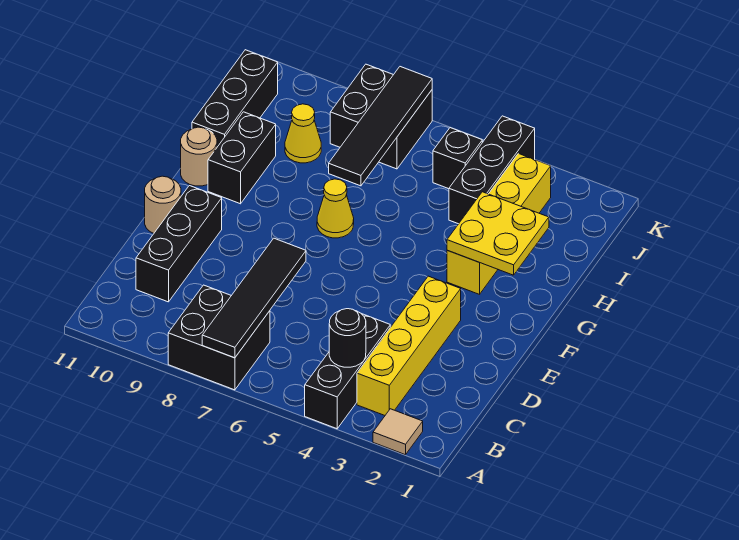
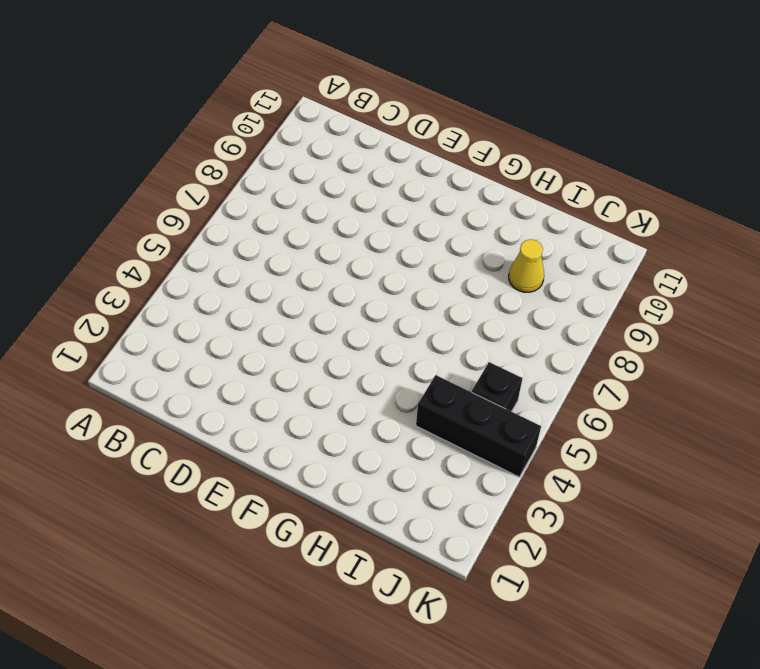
none -> tan tile A2 level 1
none -> black brick A4:C4 level 1
none -> black brick A7:B8 level 1

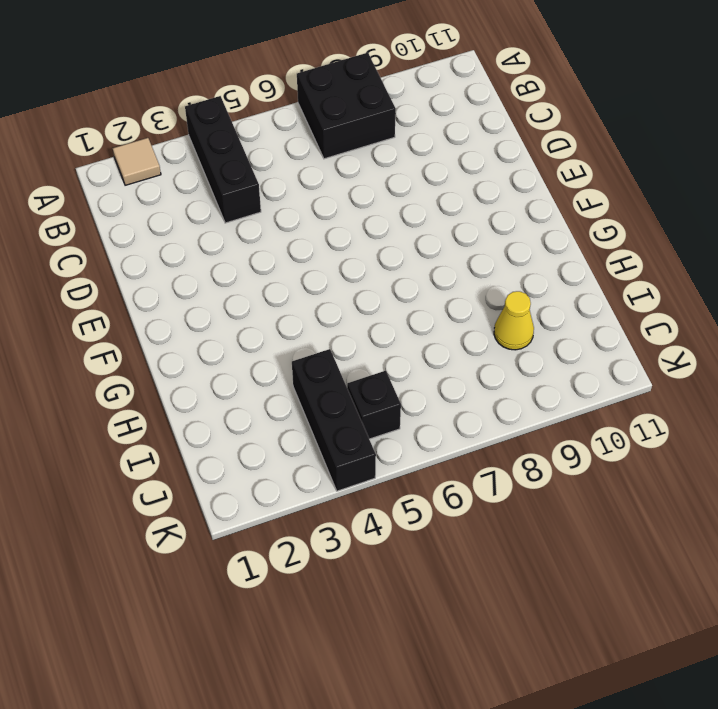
none -> yellow brick B3:E3 level 1
none -> black brick C10:E10 level 1
none -> tan round brick E11 level 1

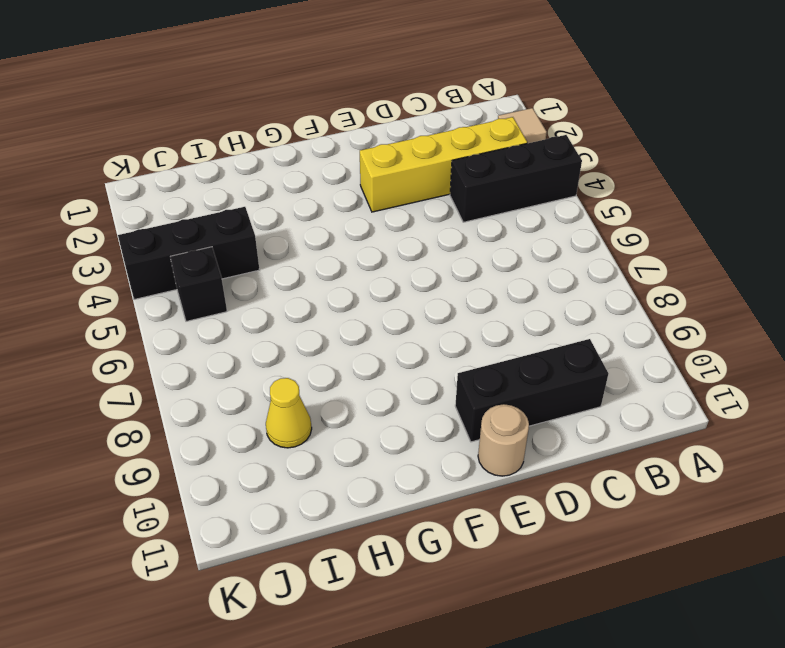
none -> black brick A7:B8 level 1
none -> yellow brick G3:J3 level 1
none -> yellow cone G7 level 1

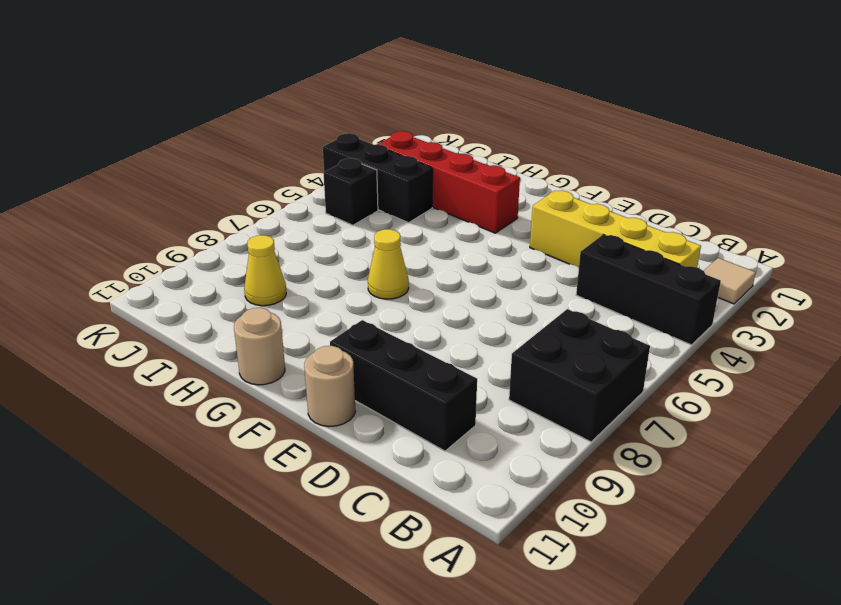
red brick G3:J3 level 1 -> yellow brick G3:J3 level 1
none -> black brick G10:H10 level 1
none -> black brick H11:J11 level 1
none -> black brick J7:K8 level 1

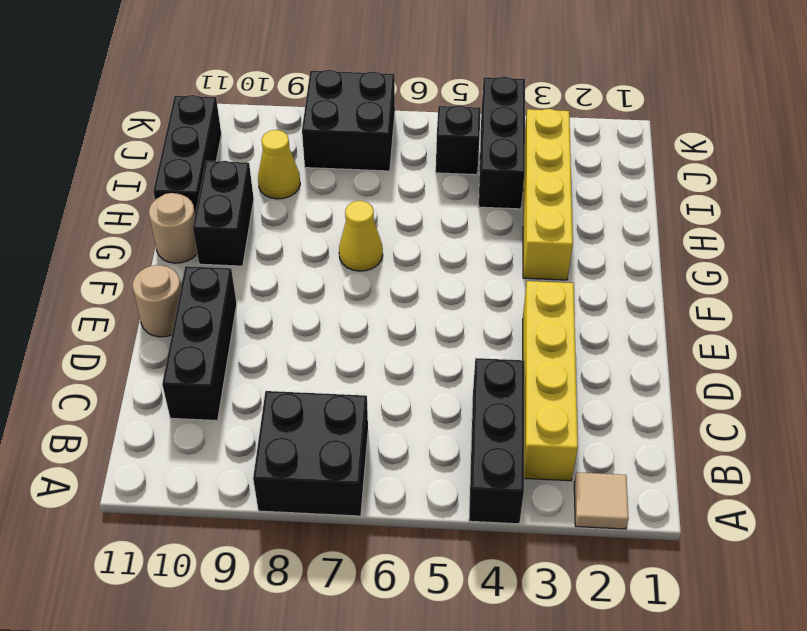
none -> black tile A7:D7 level 2
none -> black round brick B4 level 2
none -> yellow plate G2:H3 level 2

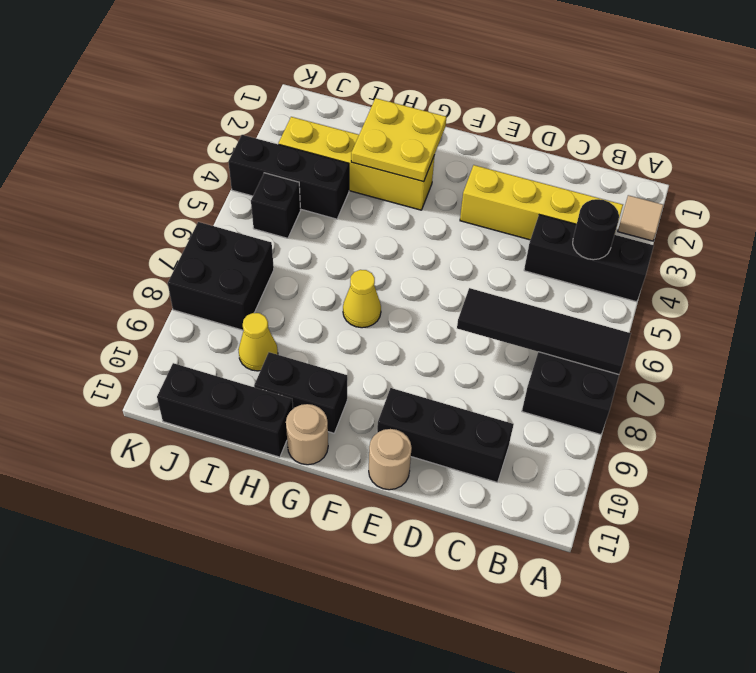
none -> black tile H7:K7 level 2

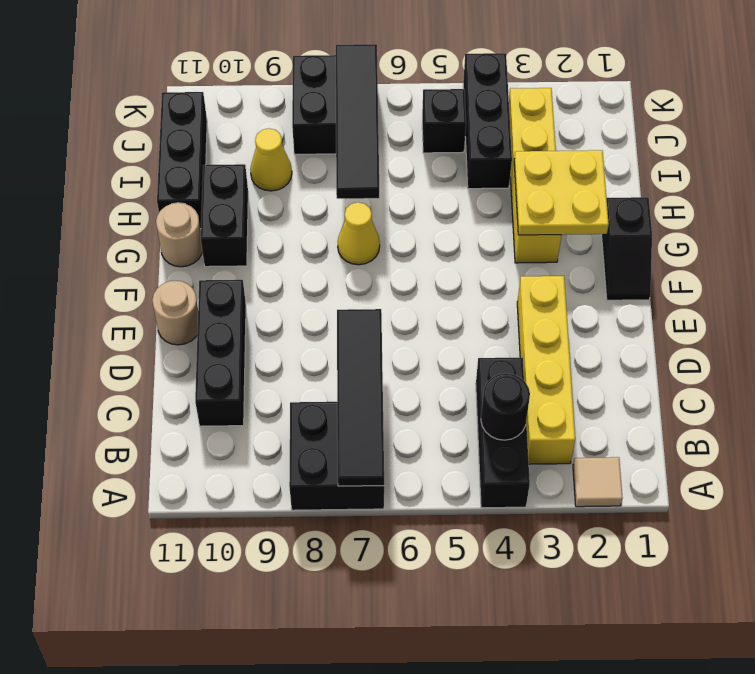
black slope F1:G1 level 1 top G -> none

